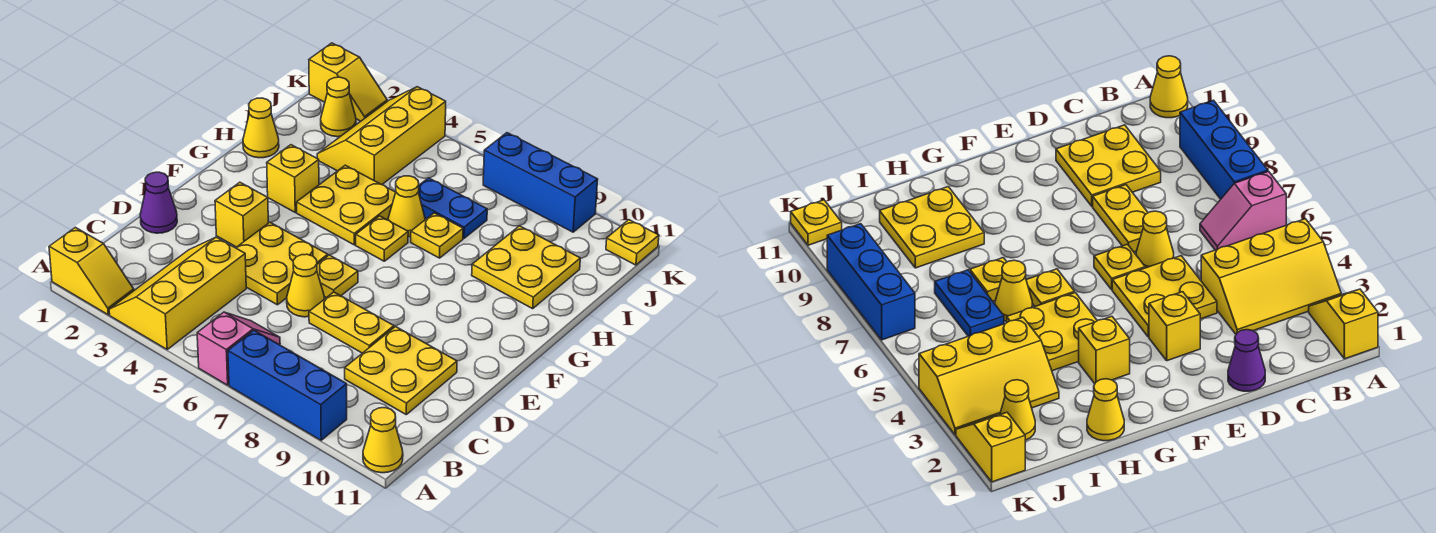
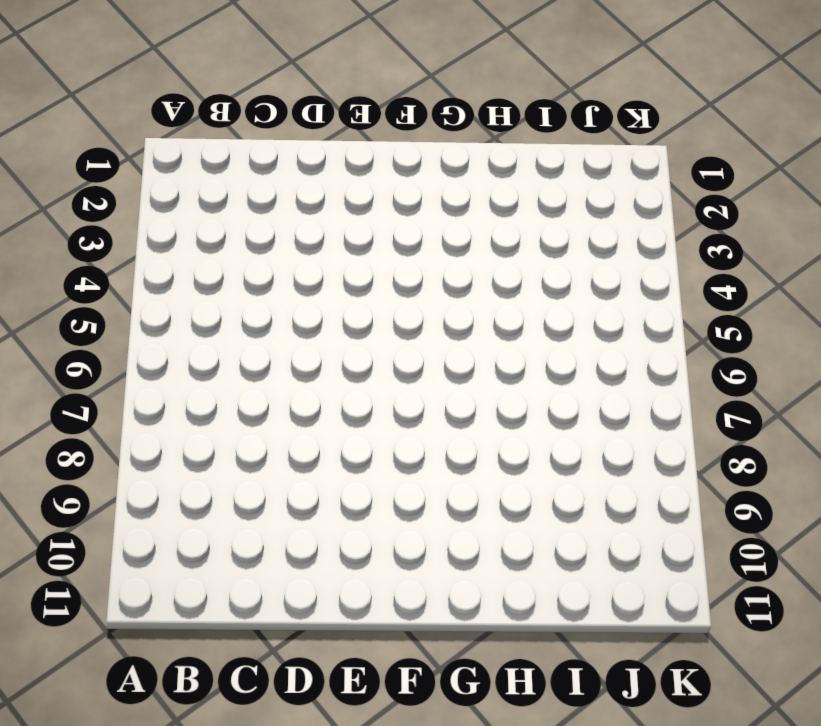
none -> yellow slope A1:A2 level 1 top 1
none -> yellow slope A3:C4 level 1 top 4
none -> pink slope A6:B6 level 1 top A

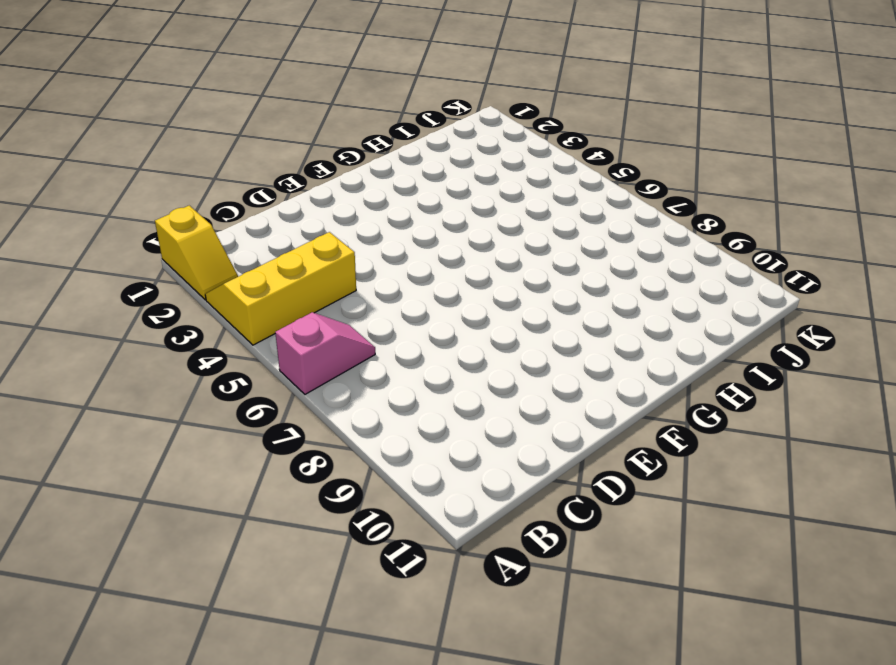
none -> blue brick A7:A9 level 1
none -> yellow cone A11 level 1
none -> yellow plate C9:D10 level 1

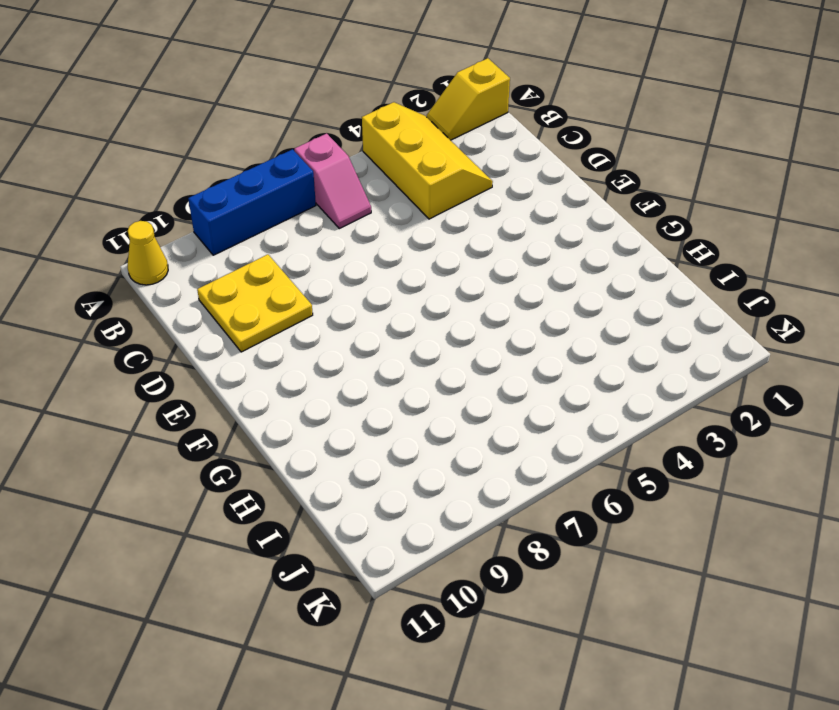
none -> purple cone D1 level 1
none -> yellow plate D4:E5 level 1
none -> yellow cone D6 level 1

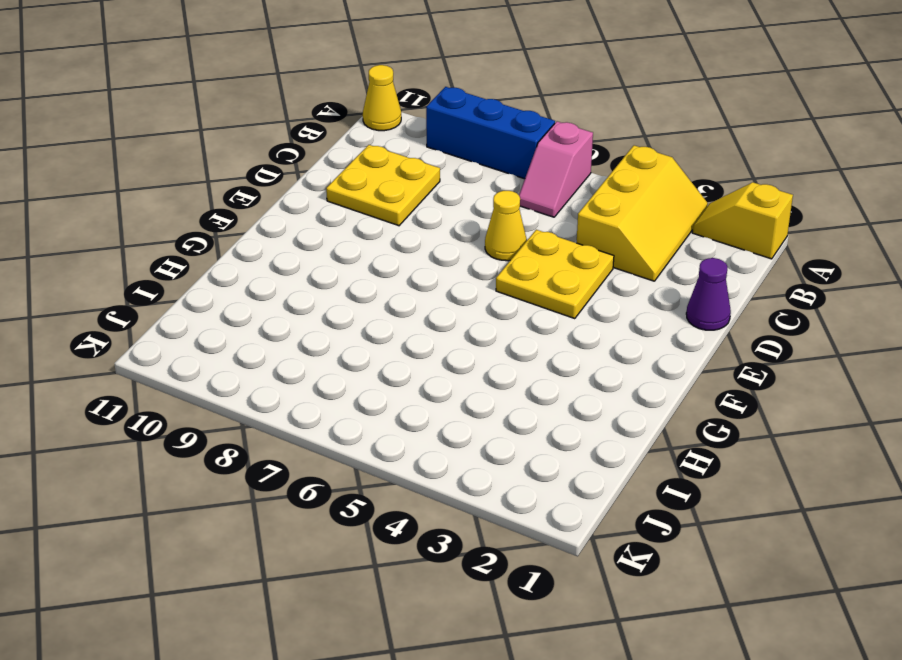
none -> yellow plate D7:D8 level 1
none -> yellow brick E3 level 1
none -> yellow plate E6 level 1

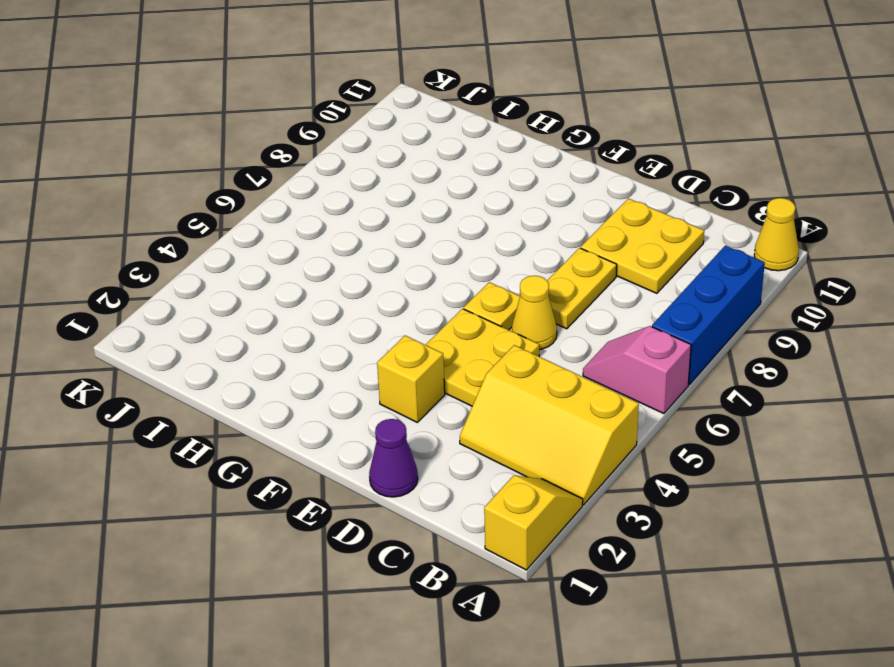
none -> yellow brick G3 level 1
none -> yellow plate G4:H5 level 1
none -> yellow plate G6 level 1

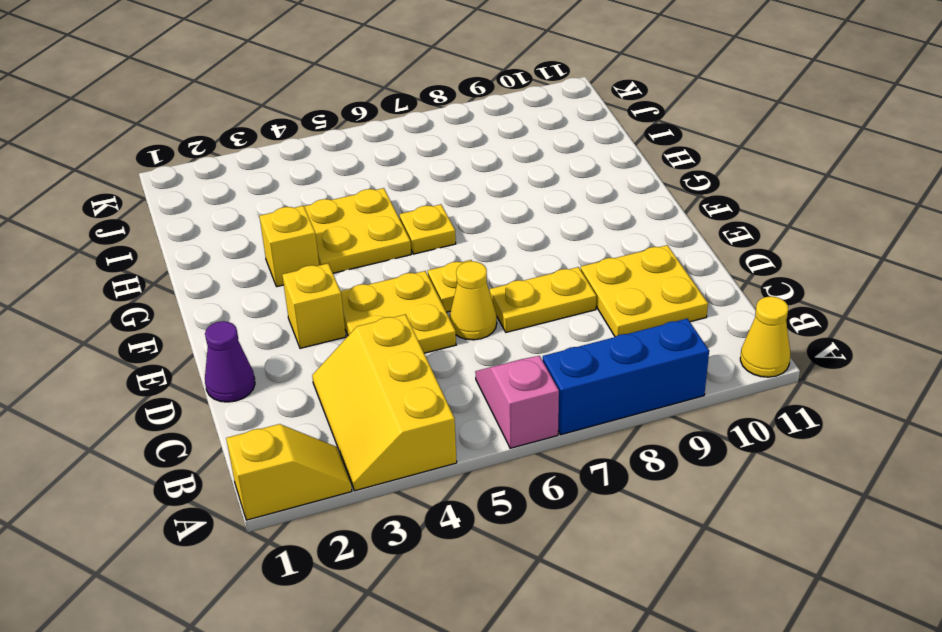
none -> yellow cone H1 level 1
none -> yellow cone H6 level 1
none -> yellow plate H7 level 1

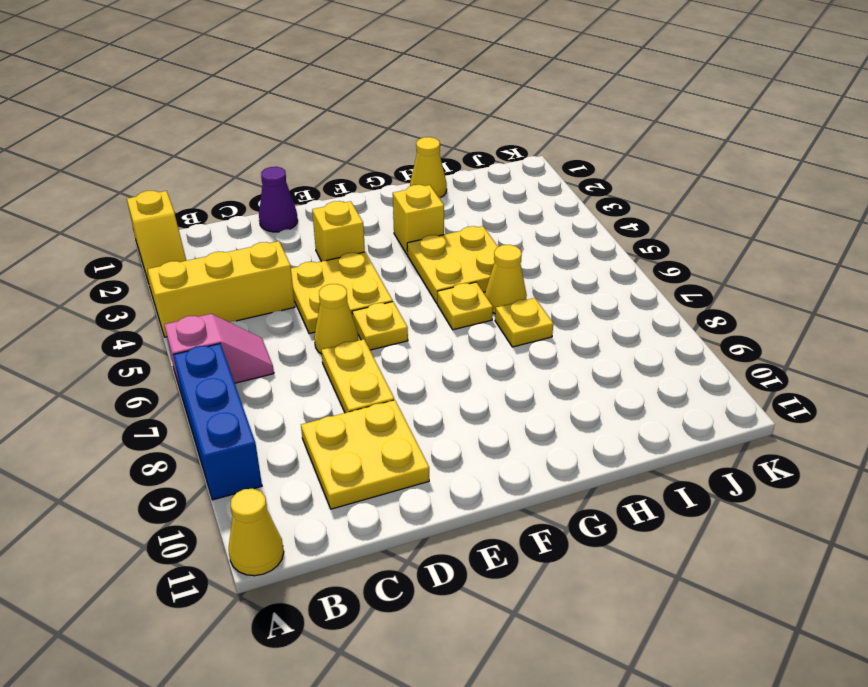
none -> yellow plate H9:I10 level 1
none -> yellow slope I3:K4 level 1 top 4
none -> blue plate I6:I7 level 1

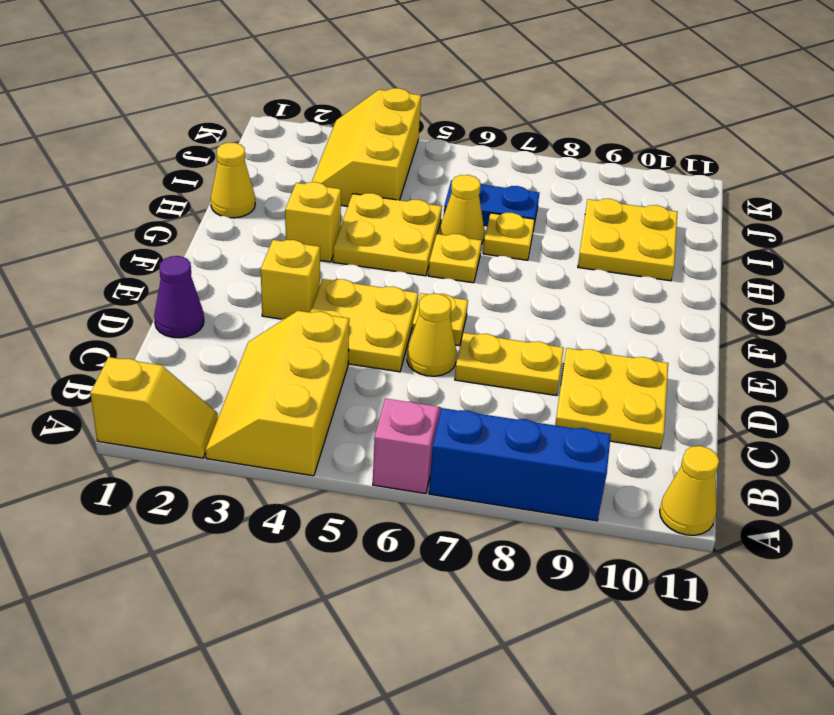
none -> yellow cone J2 level 1
none -> yellow slope K1:K2 level 1 top 1
none -> blue brick K7:K9 level 1

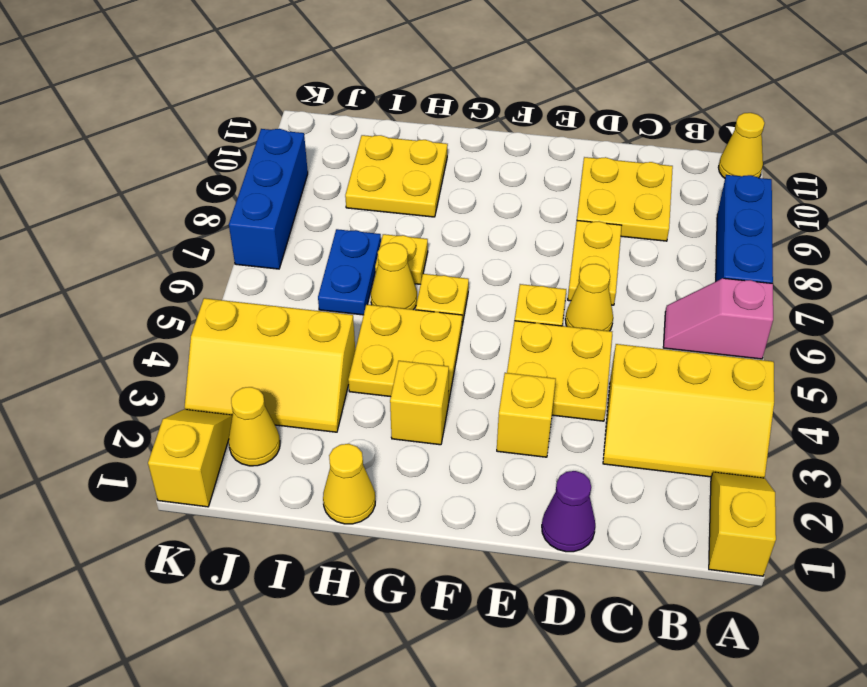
none -> yellow plate K11 level 1

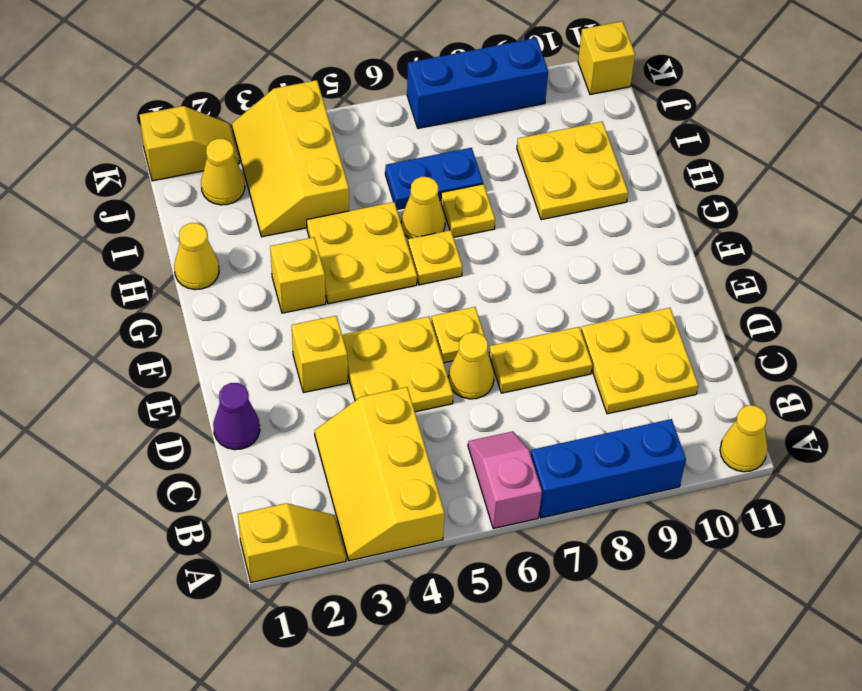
yellow brick K11 level 1 -> yellow plate K11 level 1

